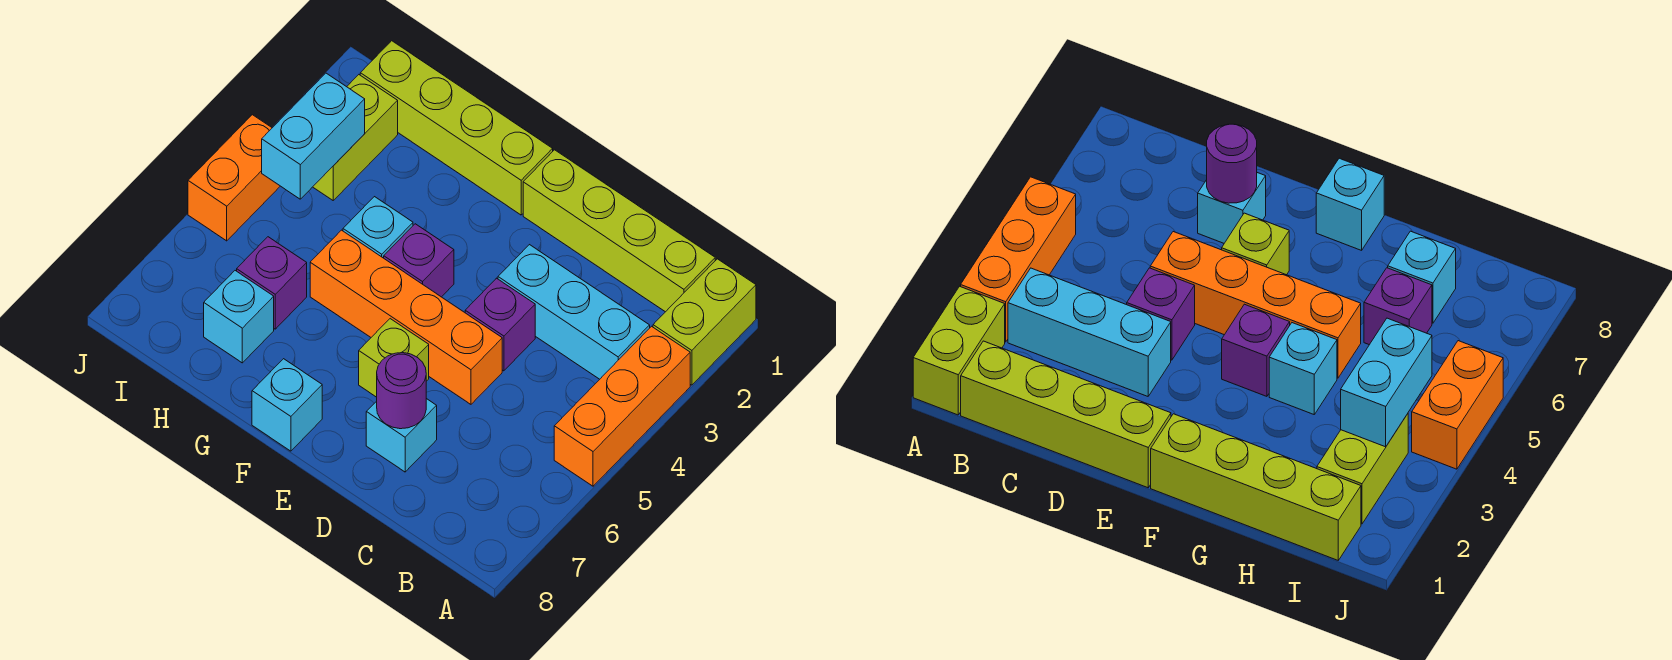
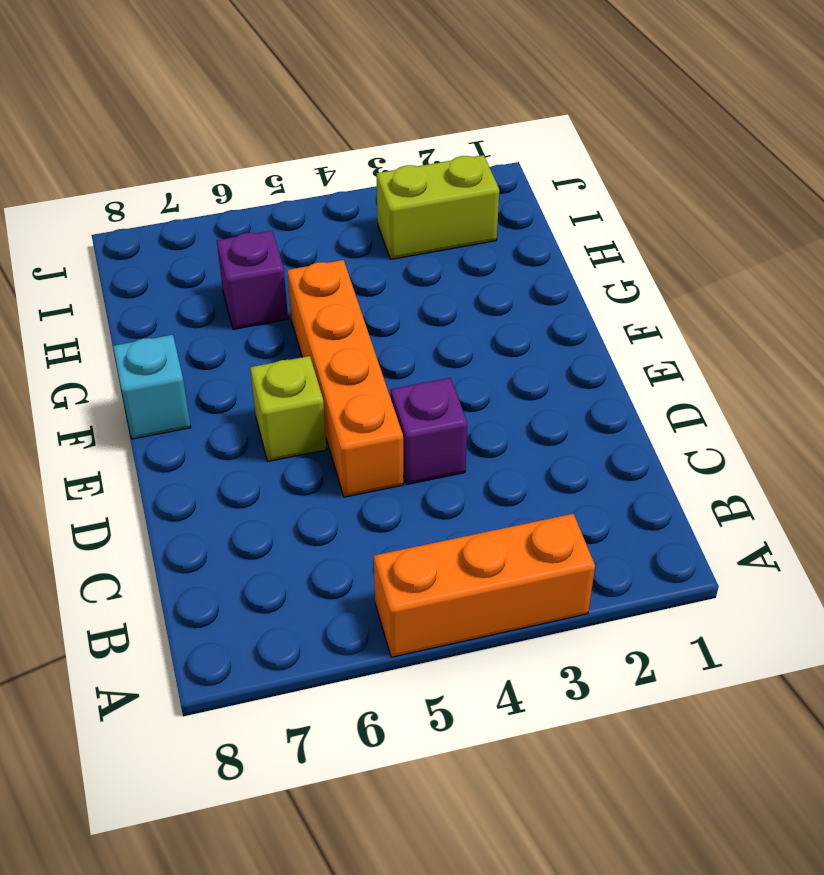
none -> lime brick A1:A2 level 1
none -> lime brick B1:E1 level 1
none -> cyan brick B3:D3 level 1

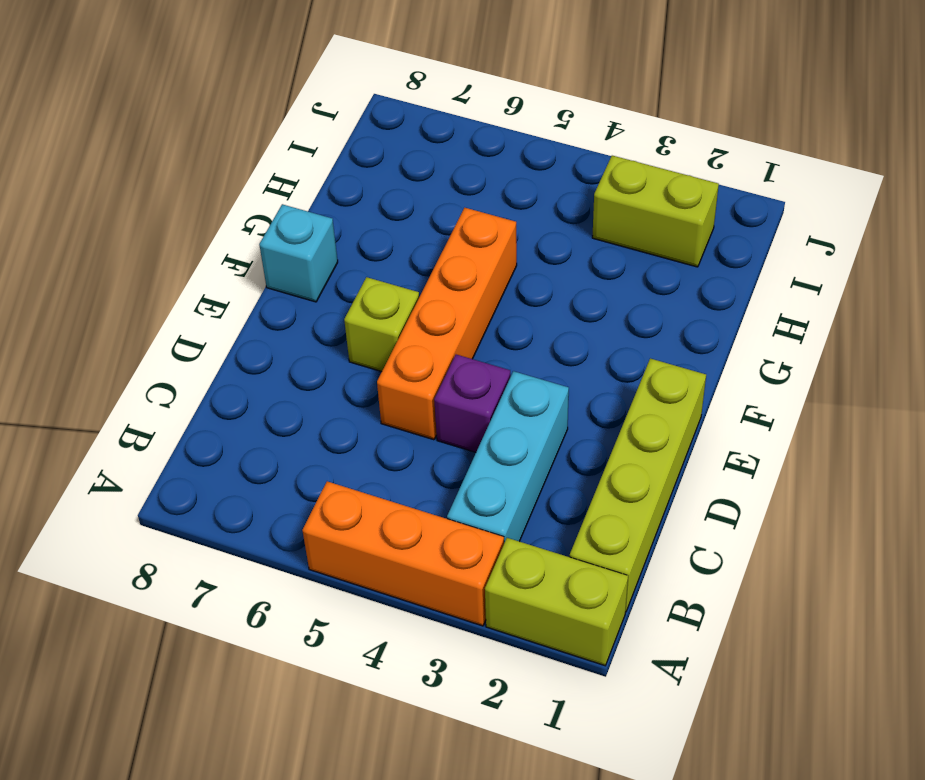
none -> cyan brick D7 level 1
none -> lime brick F1:I1 level 1
none -> purple brick F4 level 1

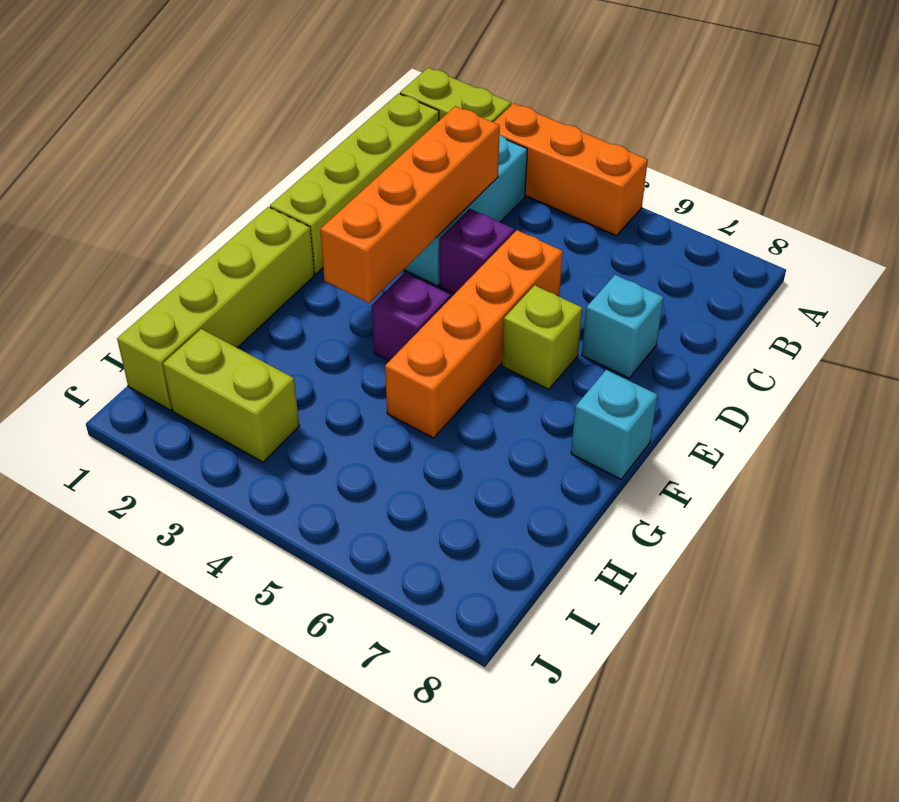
orange brick C3:F3 level 2 -> none
none -> cyan brick G4 level 1
none -> purple brick H6 level 1
none -> cyan brick H7 level 1

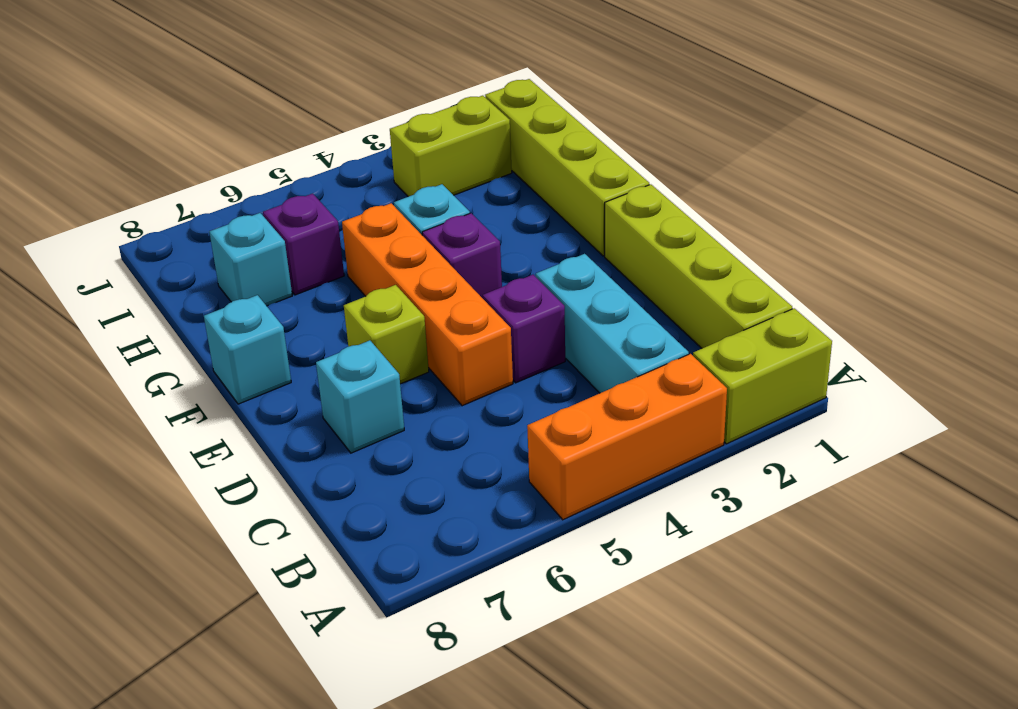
none -> orange brick J4:J5 level 1
none -> purple round brick D7 level 2
none -> cyan brick I3:I4 level 2

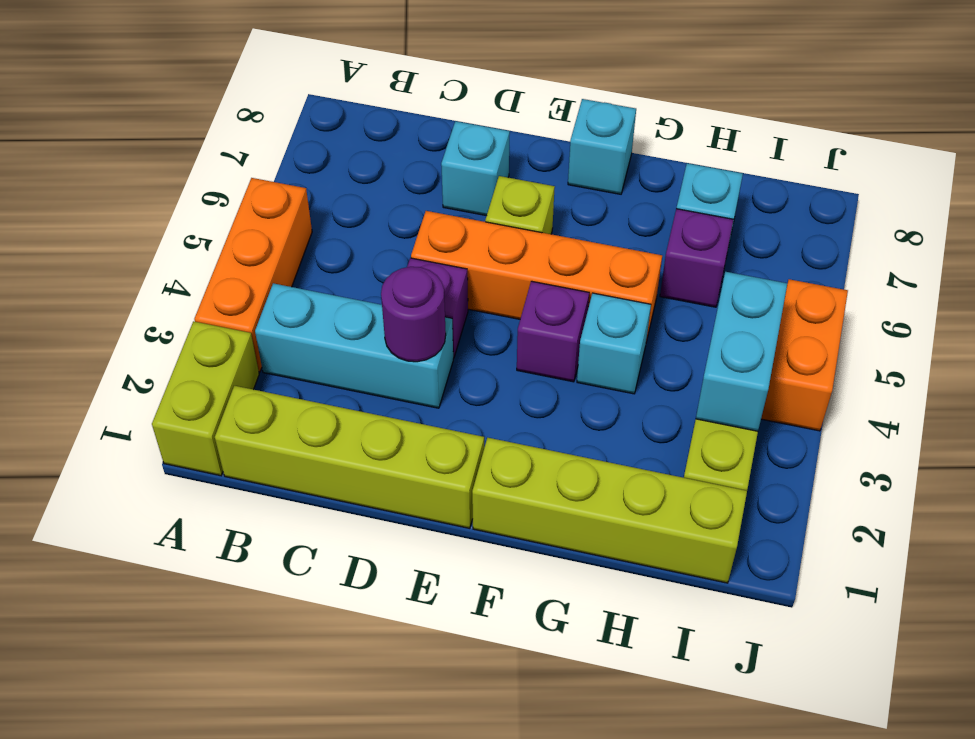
purple round brick D3 level 2 -> purple round brick D7 level 2

